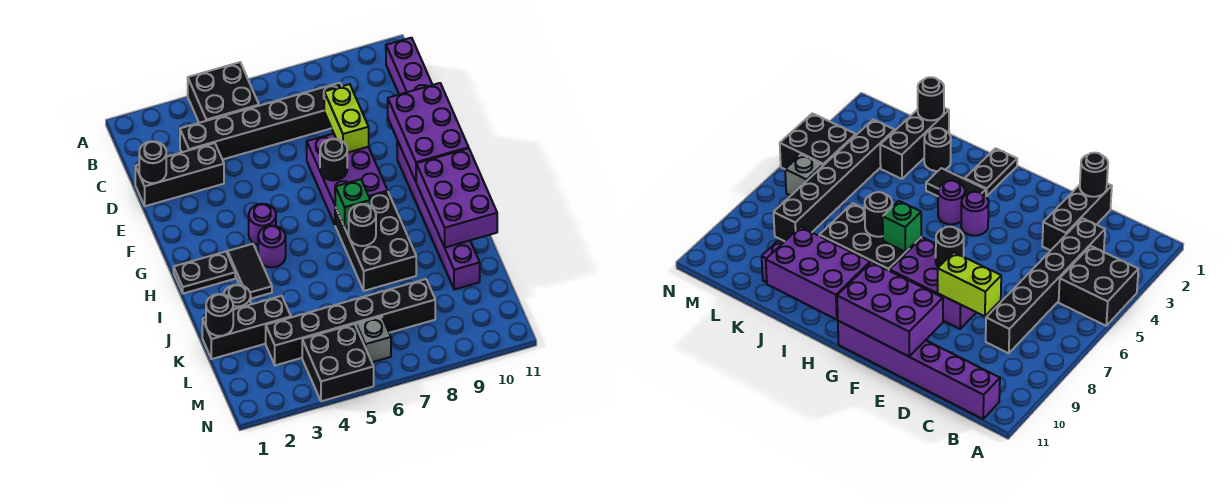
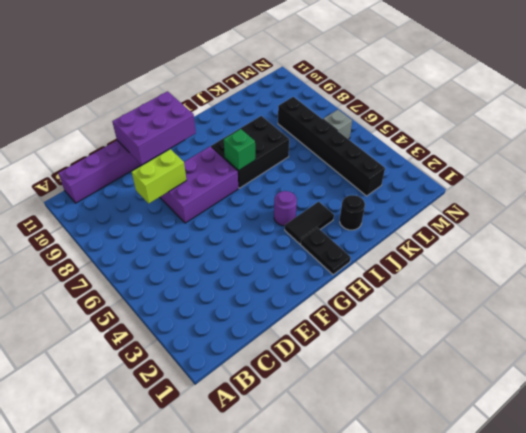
none -> black brick A4:B5 level 1
none -> black brick C3:C8 level 1
none -> black brick D1:D3 level 1

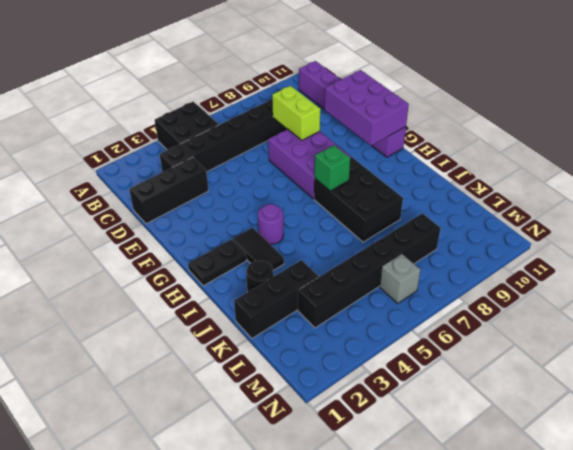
none -> purple brick F10:K10 level 1
none -> purple round brick G4 level 1
none -> black brick M4:N5 level 1

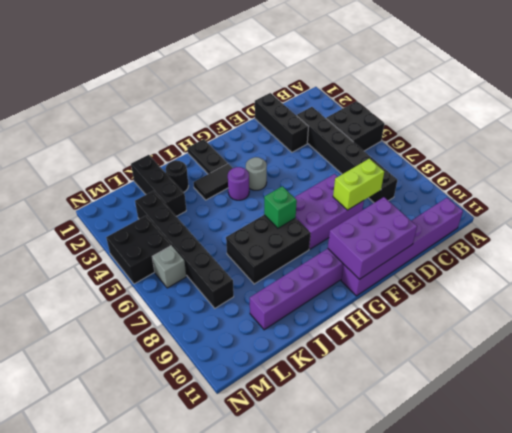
grey round brick G4 level 1 -> purple round brick G4 level 1
none -> black round brick D1 level 2
none -> black round brick F7 level 2
none -> purple brick H10:J11 level 2

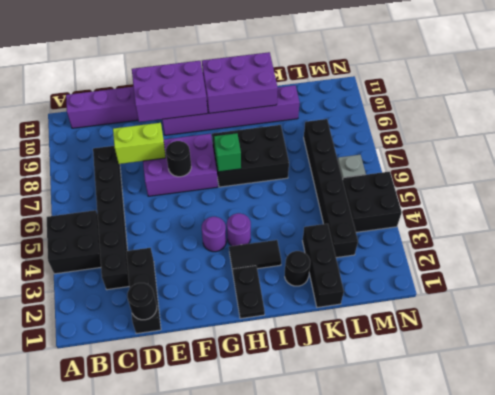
none -> black round brick I7 level 2
none -> black round brick K1 level 2

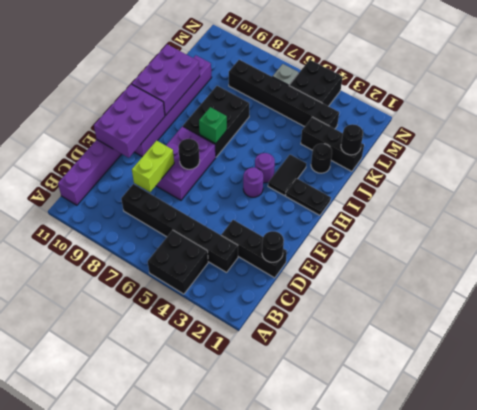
none -> black round brick I7 level 2

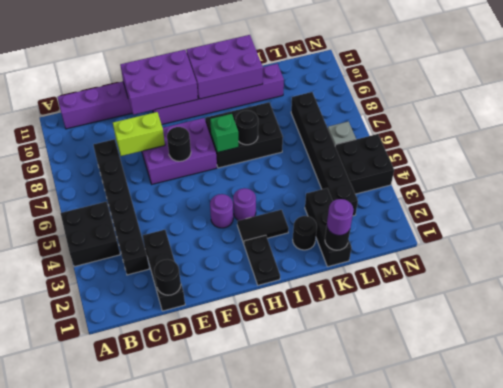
purple round brick K1 level 3 -> none

